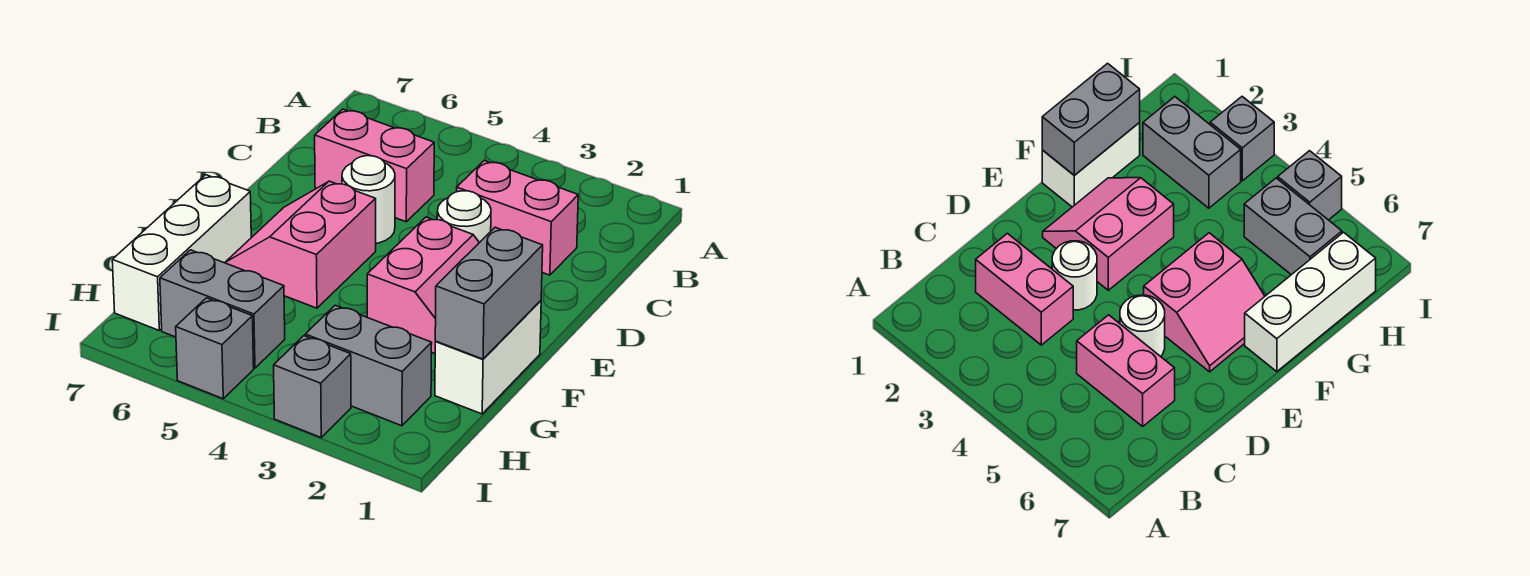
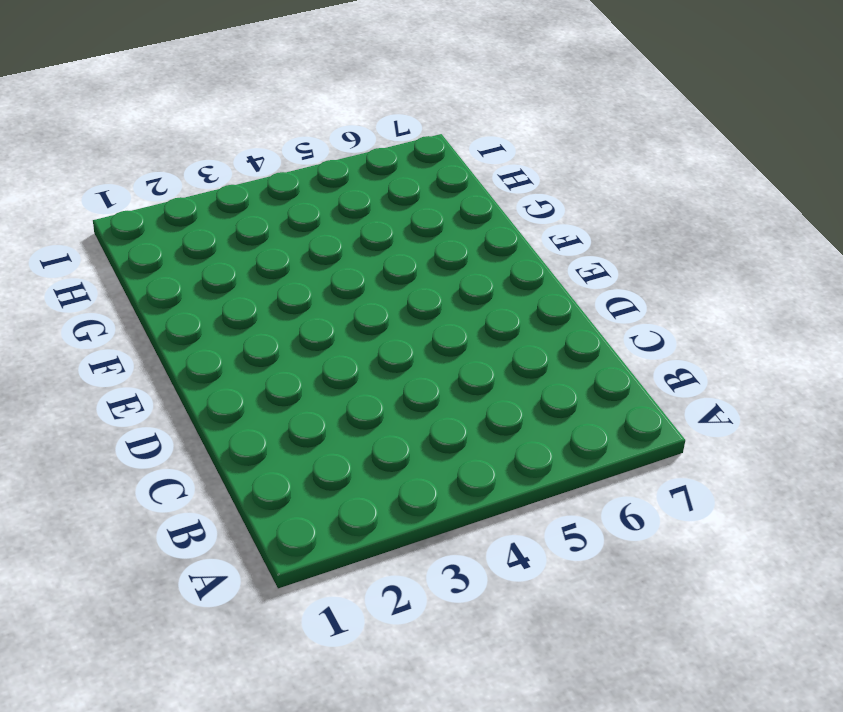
none -> pink brick C2:C3 level 1
none -> pink brick C5:C6 level 1
none -> white round brick D3 level 1

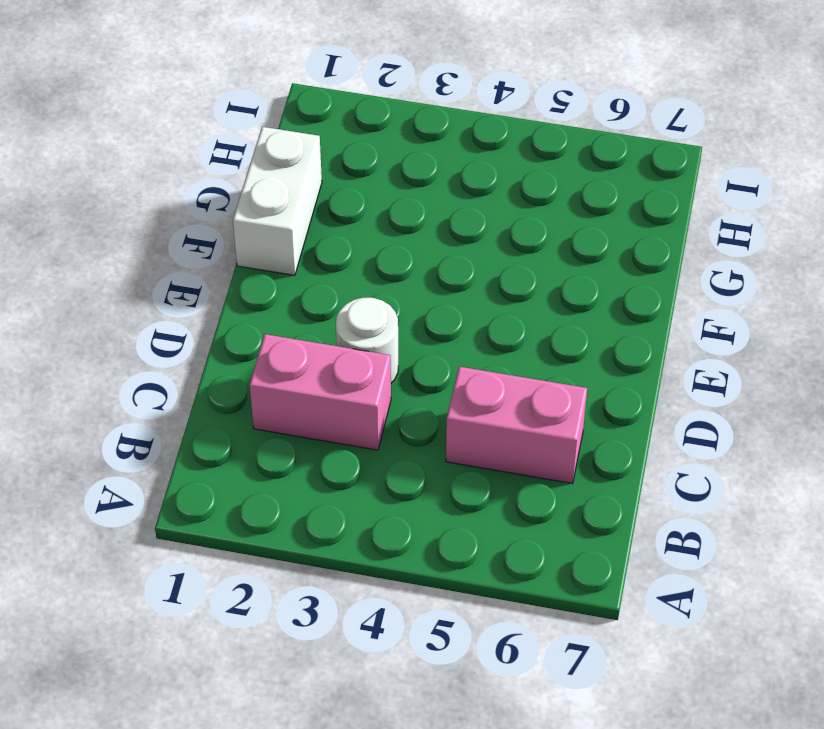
none -> white round brick D5 level 1
none -> pink slope E2:F3 level 1 top 3
none -> pink slope E5:F6 level 1 top 5

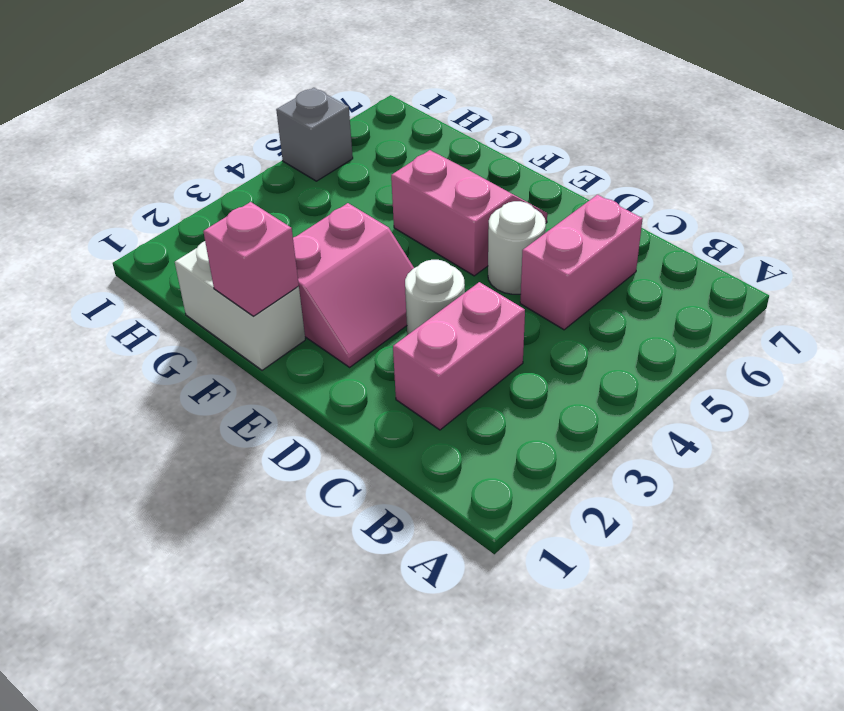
pink slope E2:F3 level 1 top F -> pink slope E2:F3 level 1 top 3
pink brick F1 level 2 -> grey brick F1:G1 level 2
none -> white brick F7:H7 level 1
none -> grey brick H2:H3 level 1
none -> grey brick H5:H6 level 1

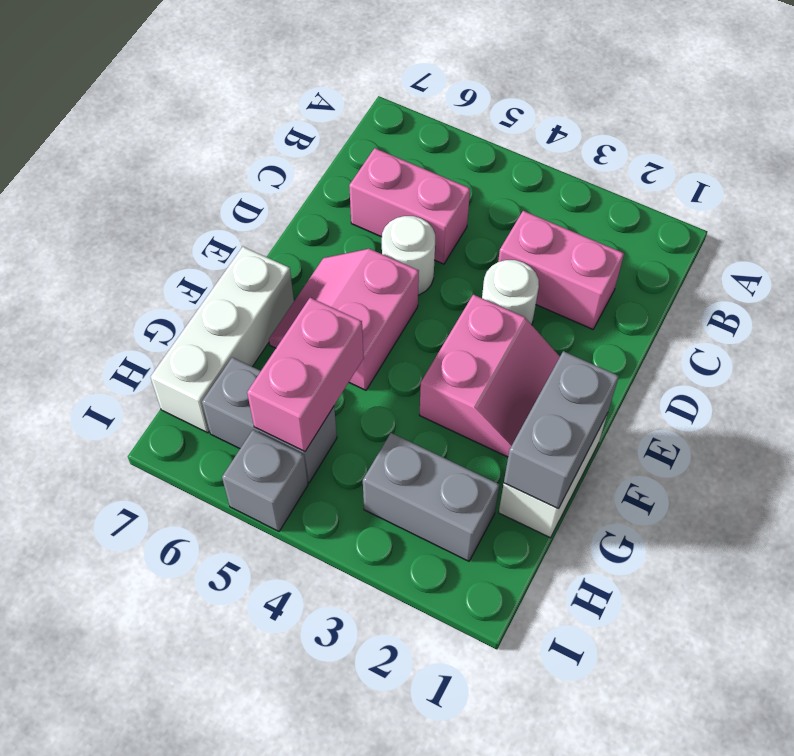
pink brick G5:H5 level 2 -> none
none -> grey brick I3 level 1

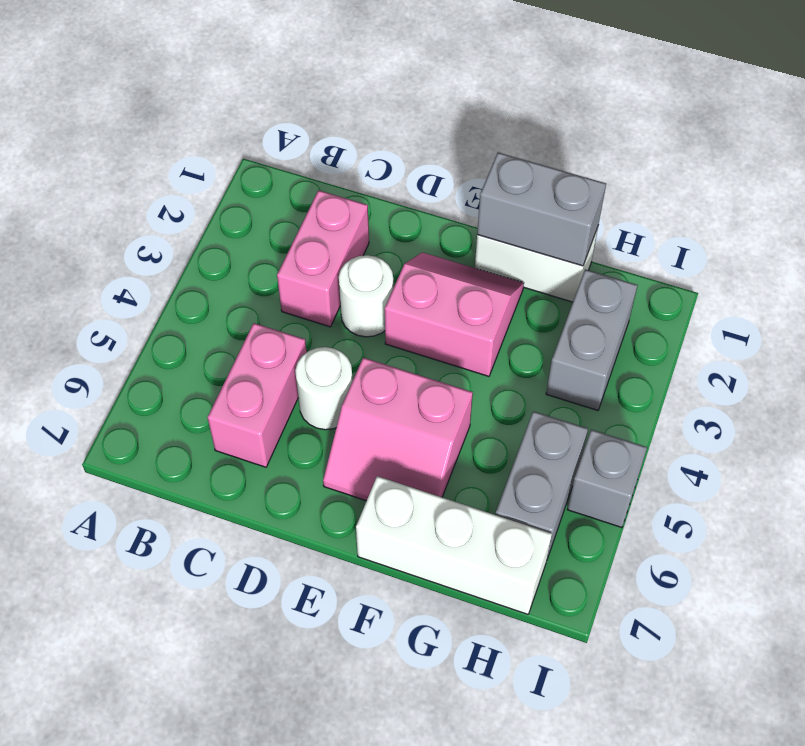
none -> grey brick I3 level 1

